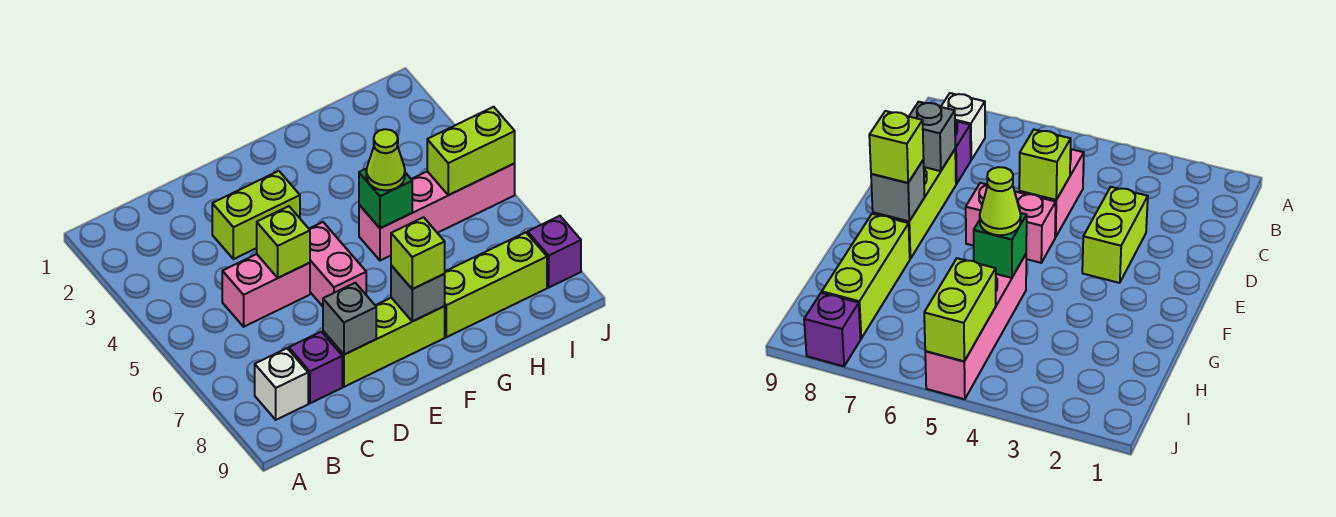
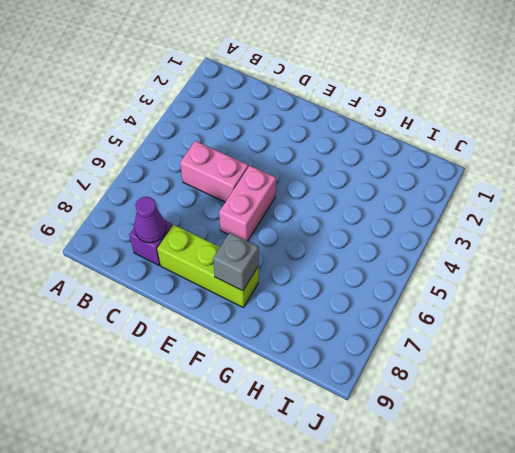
purple cone C8 level 2 -> none
none -> white brick B8 level 1
none -> lime brick D3:E3 level 1
none -> pink brick G5:J5 level 1

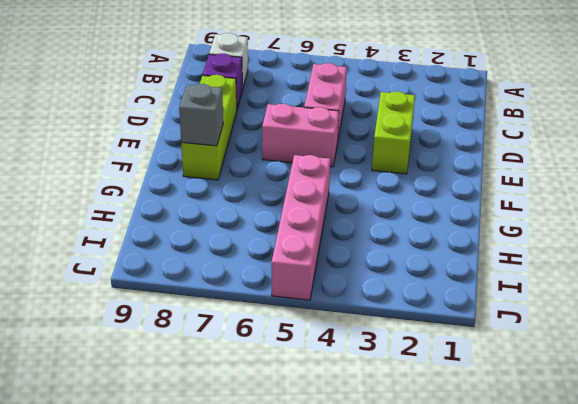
none -> lime brick G8:I8 level 1
none -> purple brick J8 level 1
none -> lime brick D5 level 2

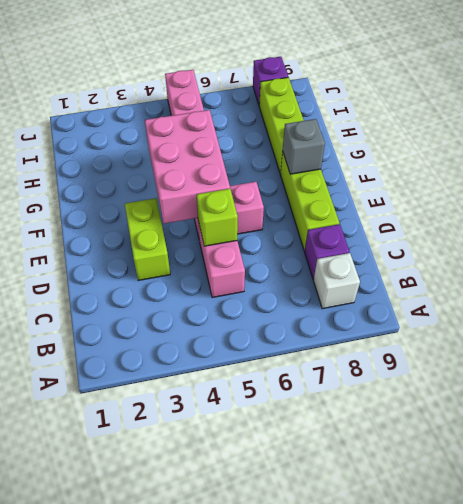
pink brick E4:G5 level 2 -> green brick G5 level 2
none -> grey brick D8 level 2
none -> lime brick I5:J5 level 2
none -> lime brick F8 level 3

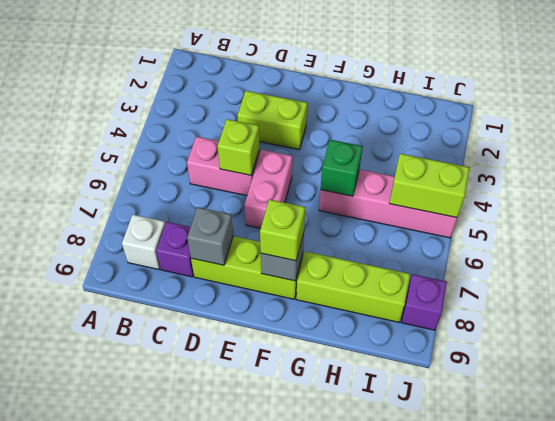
none -> lime cone G5 level 3

